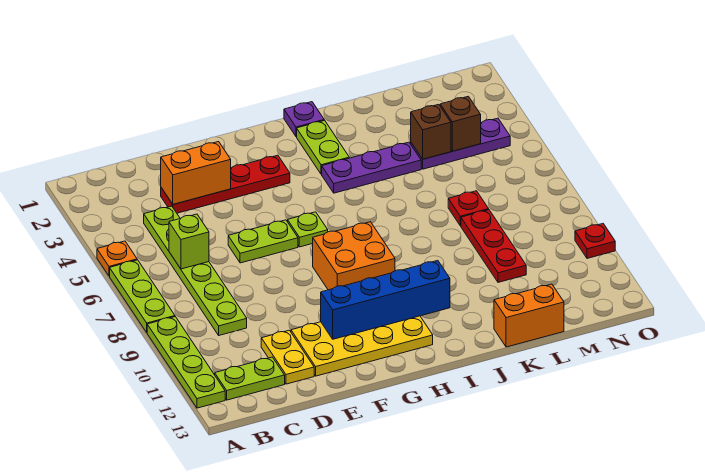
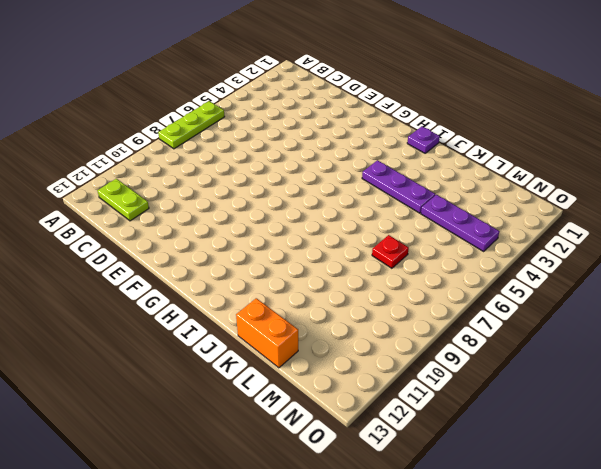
none -> orange plate A5 level 1
none -> lime plate A9:A12 level 1
none -> lime plate C4:C9 level 1

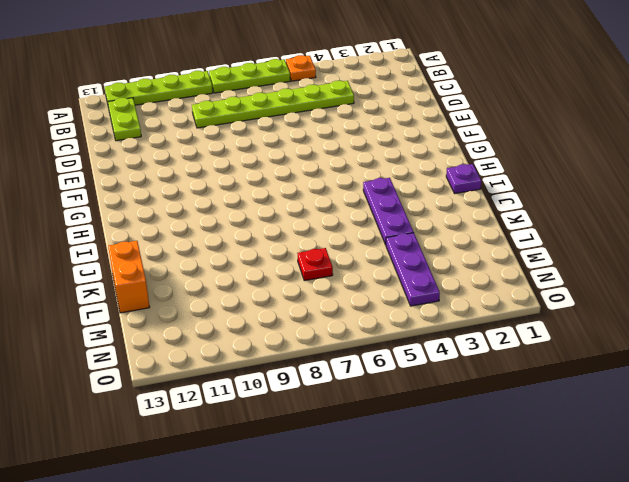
none -> red plate D3:G3 level 1
none -> yellow plate D11:D12 level 1
none -> lime plate E6:F6 level 1

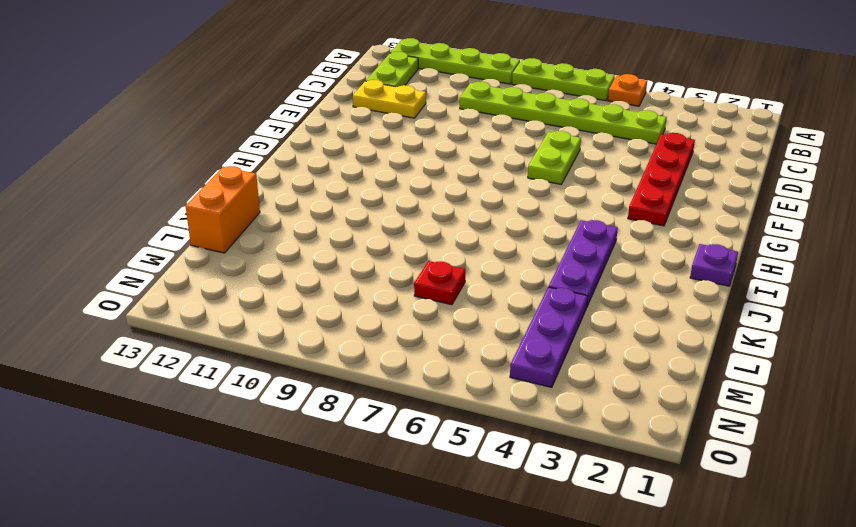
none -> yellow plate E11:H12 level 1
none -> lime plate G6 level 1
none -> orange brick G8:H9 level 1

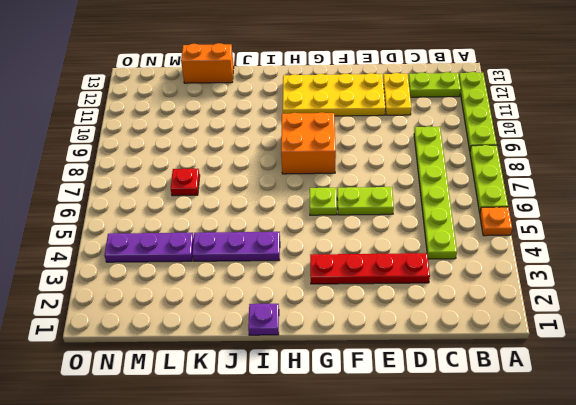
none -> lime plate I2:I3 level 1
none -> red plate L8:L10 level 1
none -> red plate O10 level 1

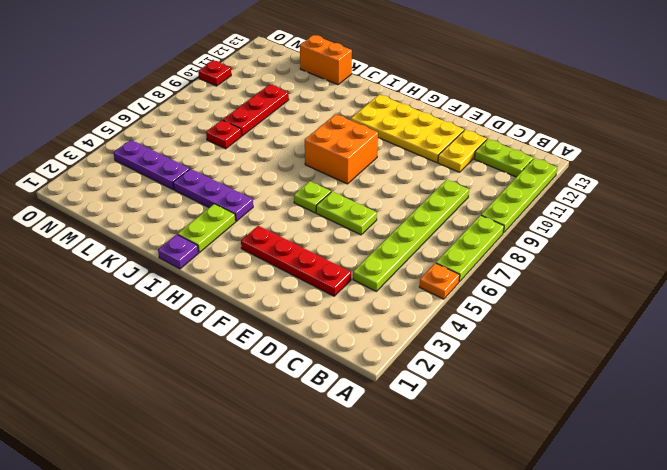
none -> lime brick C6 level 2
none -> orange brick D3:E3 level 2
none -> blue brick F11:I11 level 2

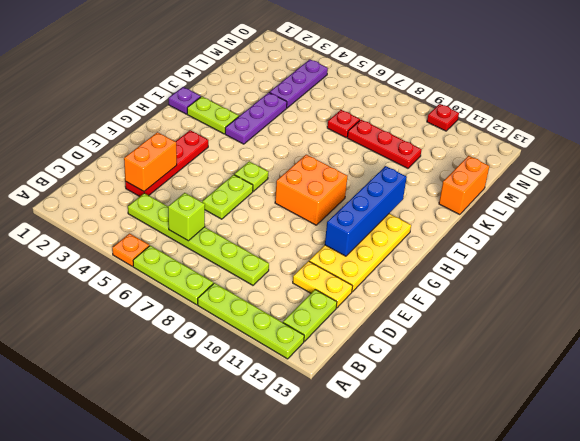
none -> brown brick L4 level 2
none -> brown brick M4 level 2

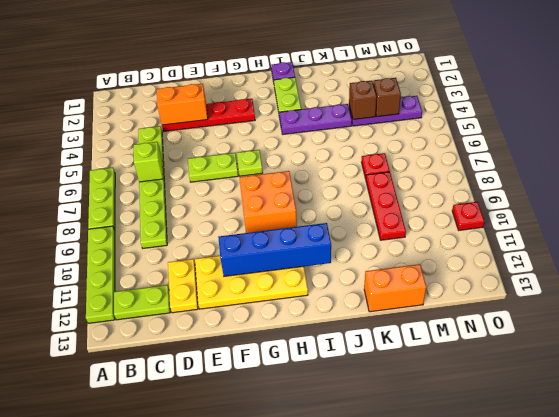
none -> orange plate A5 level 1

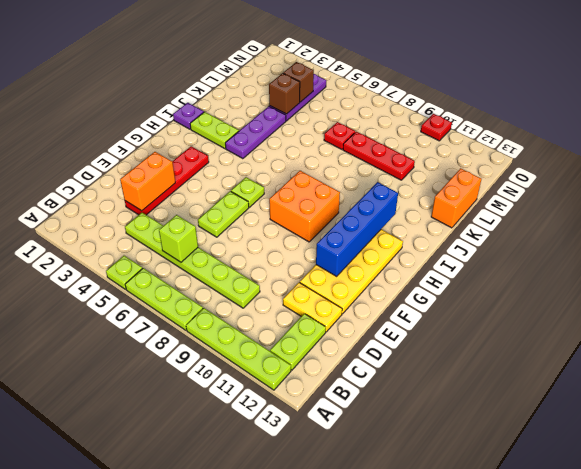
lime plate A5 level 1 -> orange plate A5 level 1

